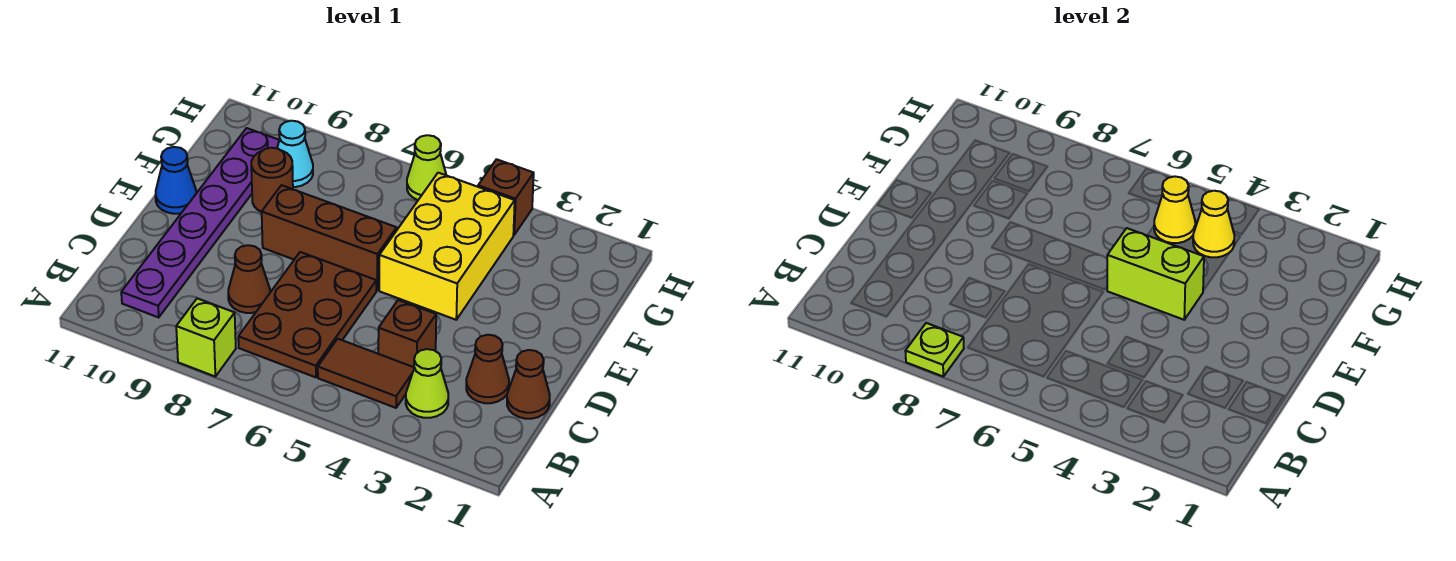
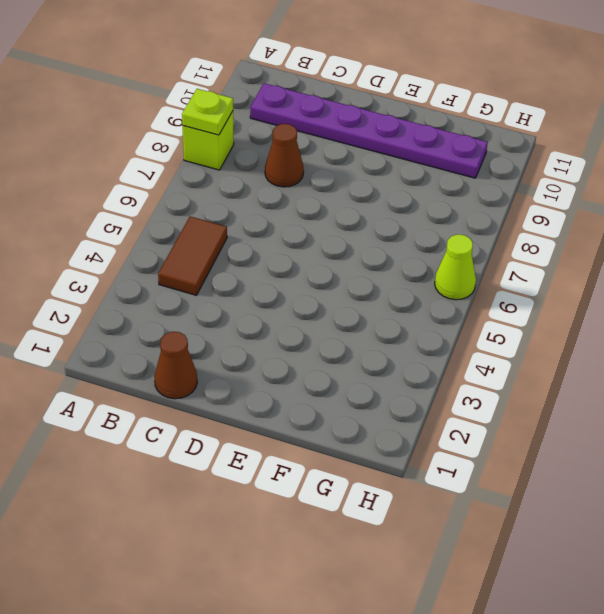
none -> lime cone B3 level 1
none -> brown plate B6:D7 level 1
none -> brown cone C2 level 1

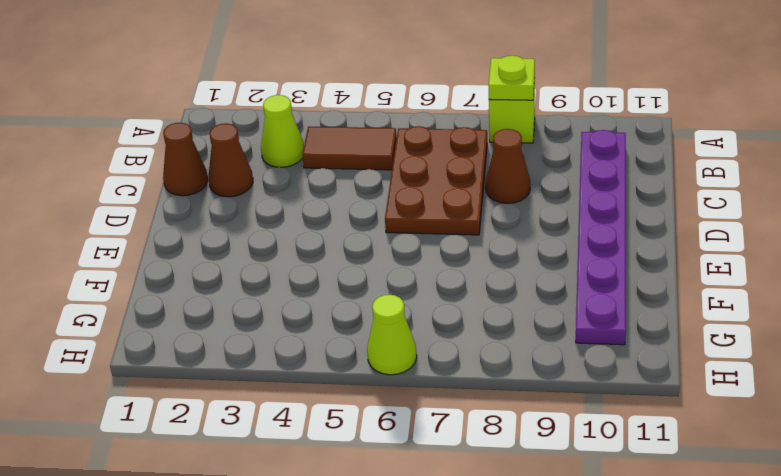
none -> brown brick C4 level 1
none -> yellow brick E4:G5 level 1
none -> brown brick E6:E8 level 1

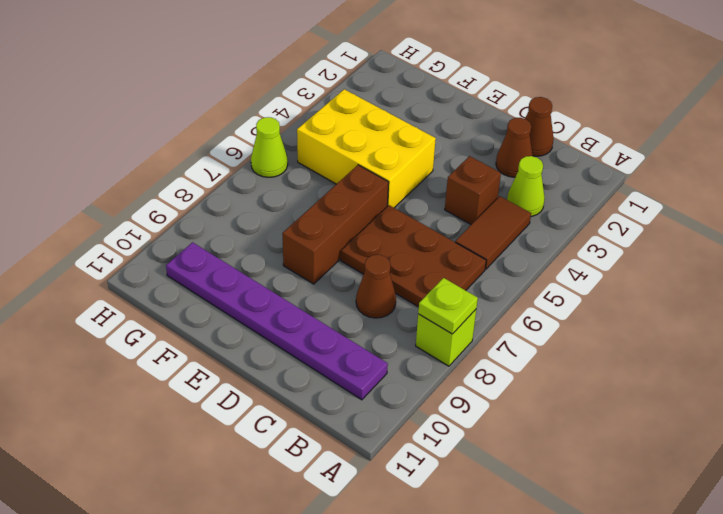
none -> blue cone E11 level 1
none -> brown round brick F9 level 1
none -> cyan cone G9 level 1

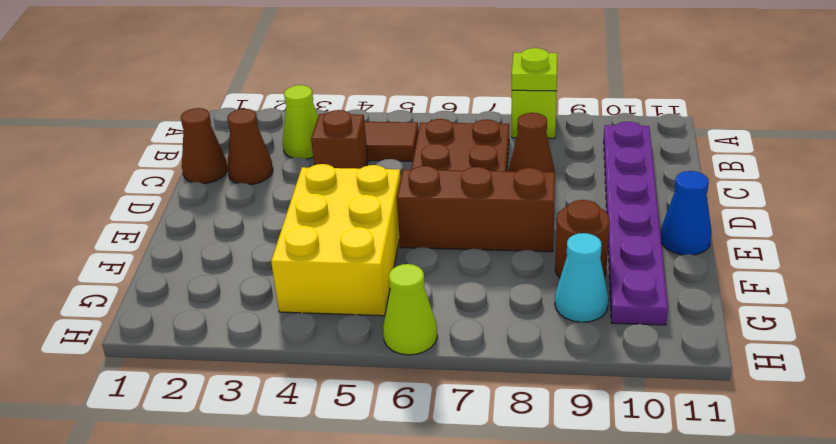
none -> brown brick H4 level 1
none -> lime brick E4:E5 level 2
none -> yellow cone G4 level 2

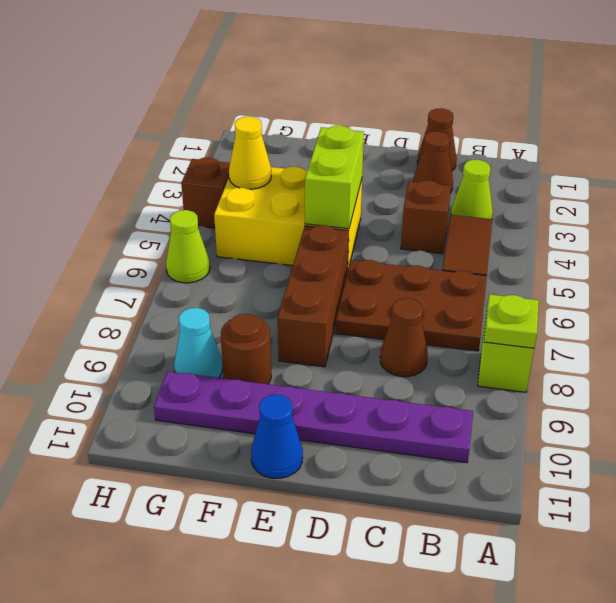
none -> yellow cone G5 level 2

